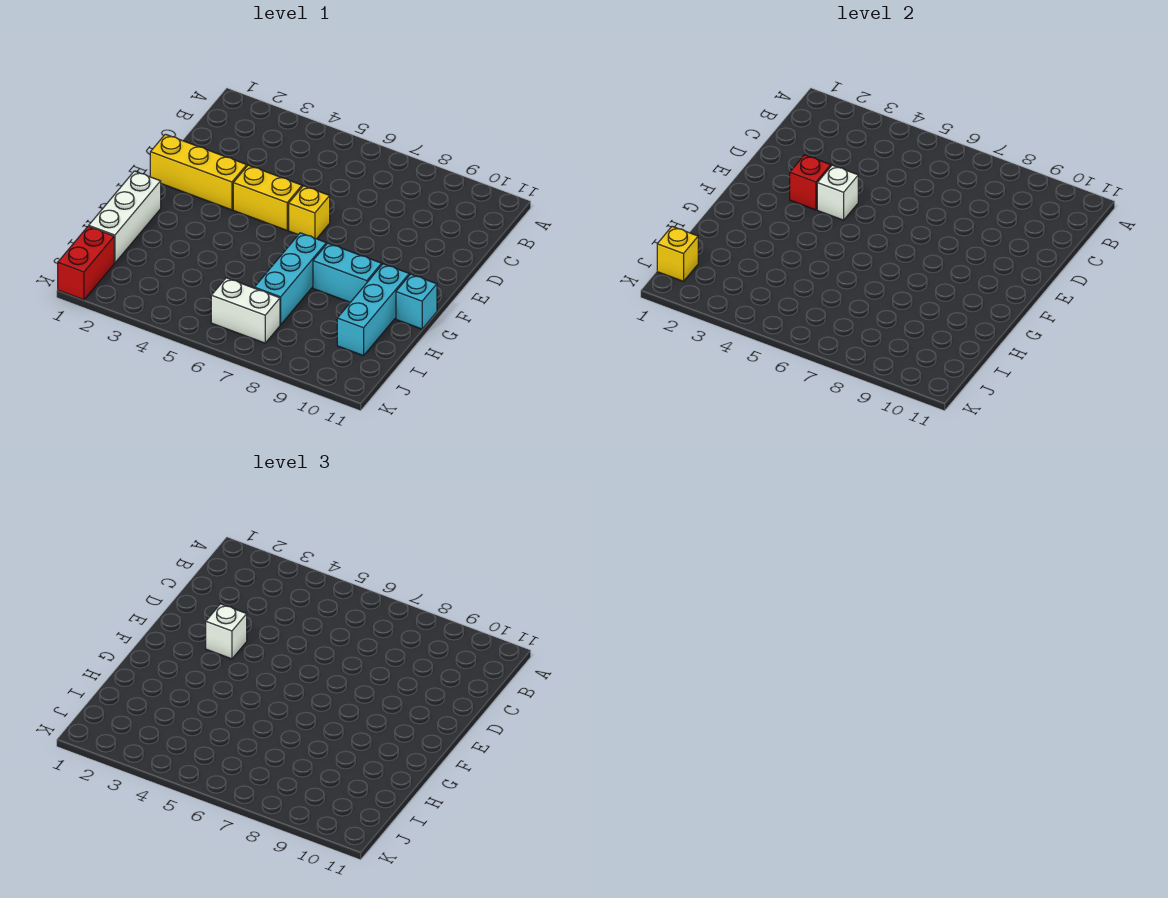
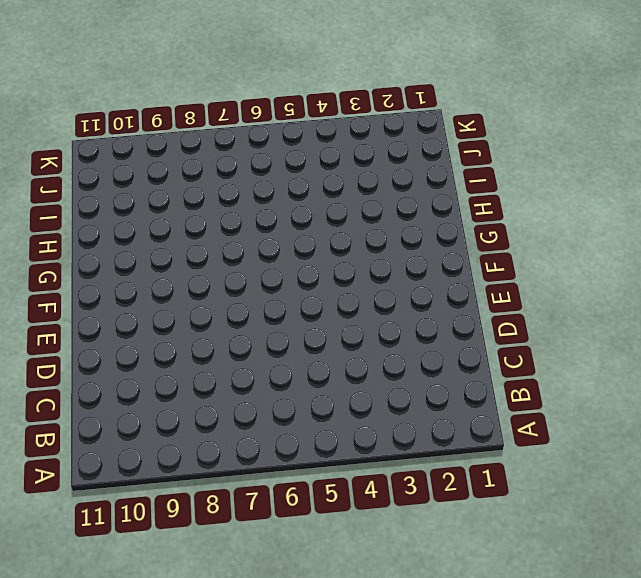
none -> yellow brick E1:E3 level 1
none -> yellow brick E4:E5 level 1
none -> yellow brick E6 level 1

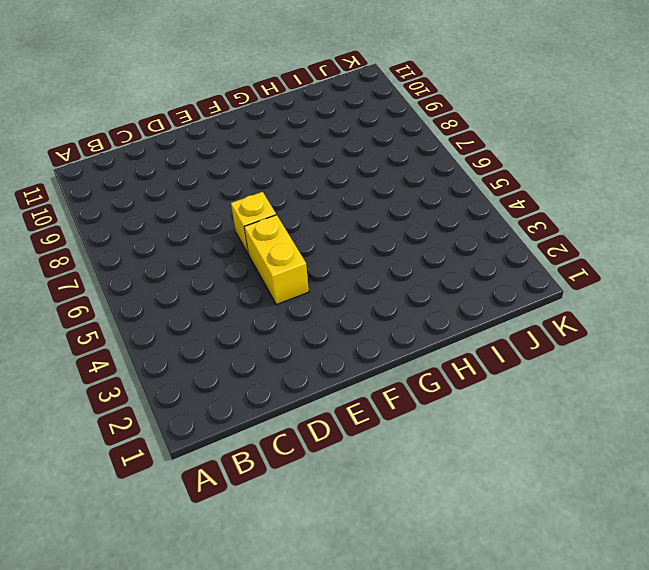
none -> yellow brick E1:E3 level 1
none -> white brick G1:I1 level 1
none -> cyan brick G7:I7 level 1

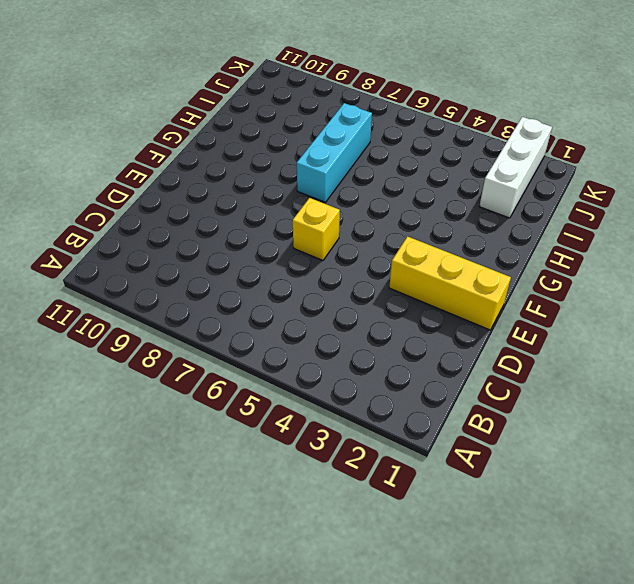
white brick I2:K2 level 1 -> white brick G1:I1 level 1
none -> yellow brick E4:E5 level 1
none -> cyan brick G8:G9 level 1
none -> cyan brick G10:I10 level 1

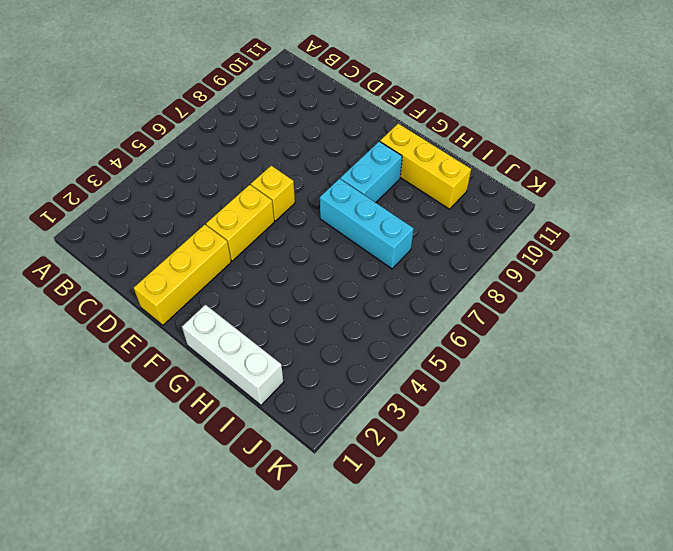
yellow brick G10:I10 level 1 -> cyan brick G10:I10 level 1
none -> cyan brick G11 level 1
none -> red brick J1:K1 level 1
none -> white brick J6:J7 level 1

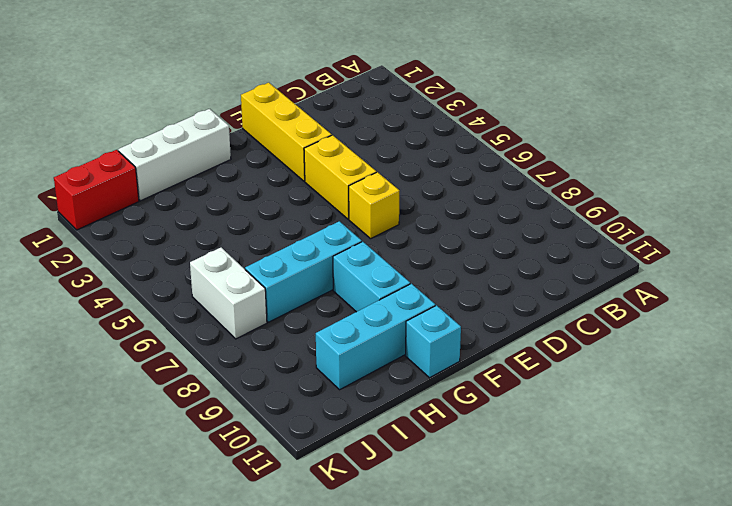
none -> red brick E3 level 2
none -> white brick E4 level 2
none -> yellow brick J1 level 2

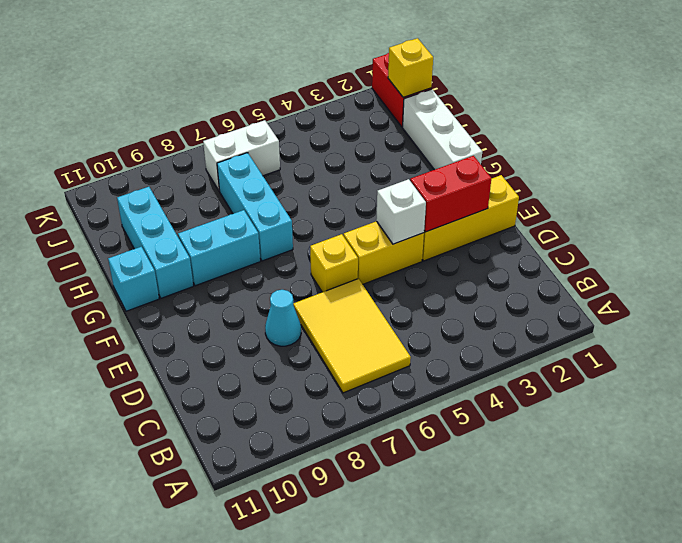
yellow tile B6:D7 level 1 -> none
cyan cone D8 level 1 -> none
red brick E2:E3 level 2 -> red brick E3 level 2
none -> white brick E3 level 3

